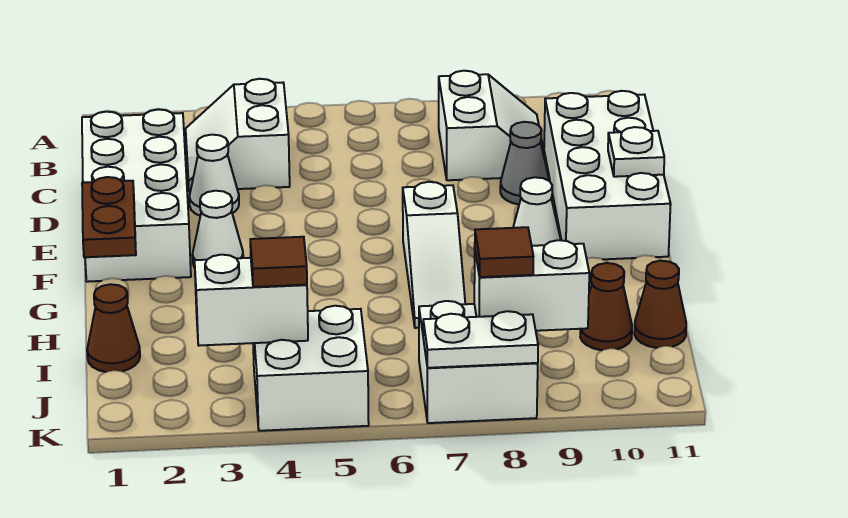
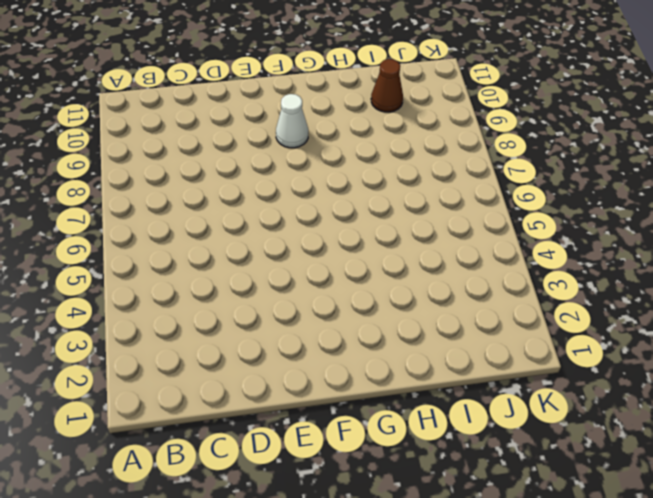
none -> white slope B3:C4 level 1 top 4
none -> white slope B8:C9 level 1 top 8
none -> white brick C1:F2 level 1

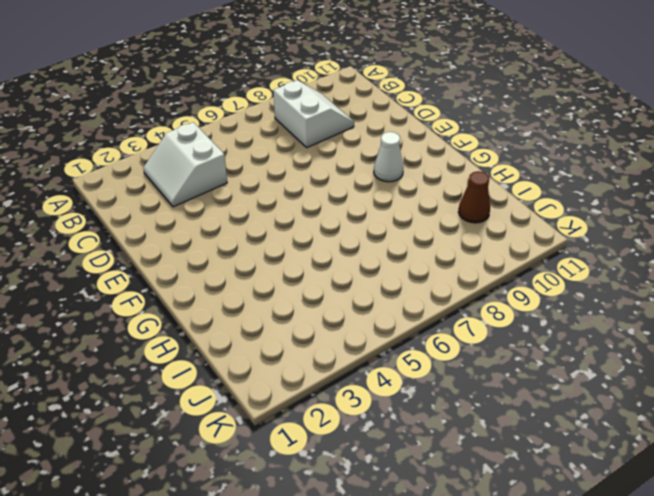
none -> white brick C1:F2 level 1
none -> white brick C10:F11 level 1
none -> white cone D3 level 1

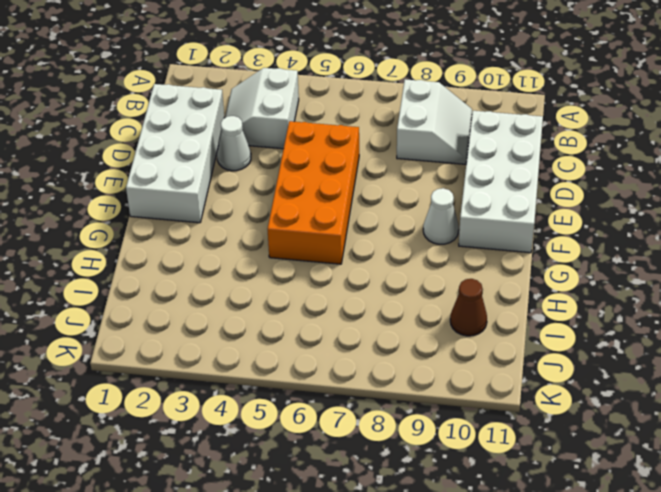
orange brick D5:G6 level 1 -> none
none -> grey cone D9 level 1
none -> white cone F3 level 1
none -> white slope F7:H7 level 1 top F

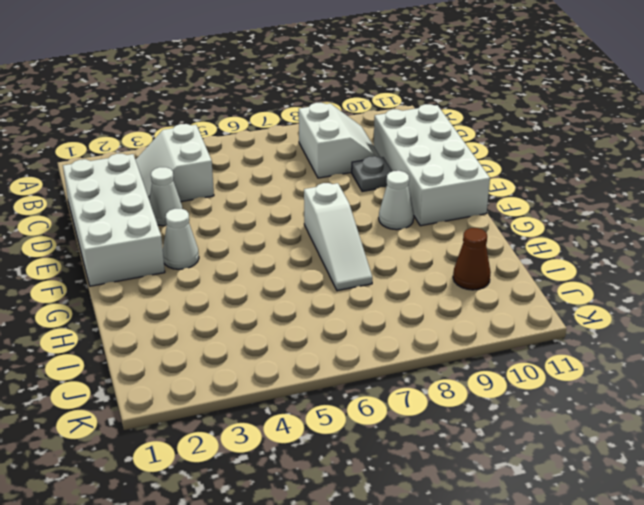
grey plate D9 level 1 -> grey cone D9 level 1
none -> brown cone I1 level 1
none -> brown cone I11 level 1
none -> white brick J4:K5 level 1

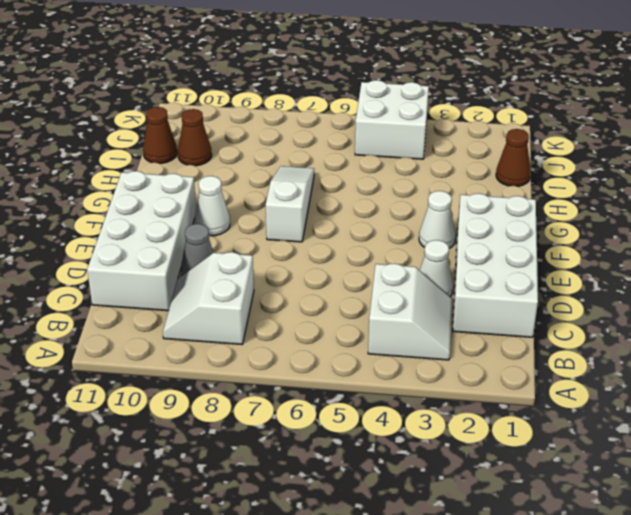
none -> white brick J7:K8 level 1
none -> white plate E11 level 2
none -> brown plate F1:G1 level 2

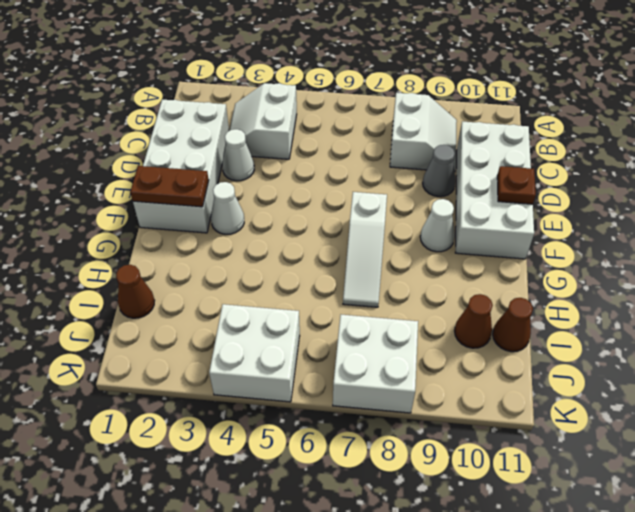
brown plate E11 level 2 -> white plate E11 level 2
brown plate F1:F2 level 2 -> brown plate F1:G1 level 2
none -> white brick J3:J4 level 2
none -> white brick J8:J9 level 2
none -> white plate K7:K8 level 2

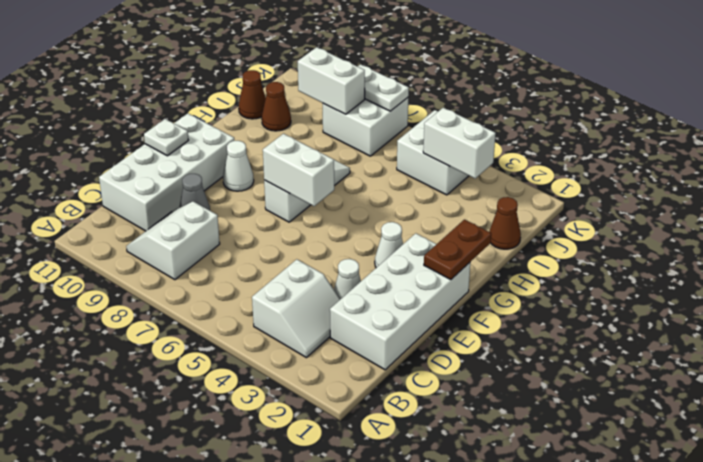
white brick F6:F7 level 2 -> none
none -> brown tile J4 level 3
none -> brown tile J8 level 3

